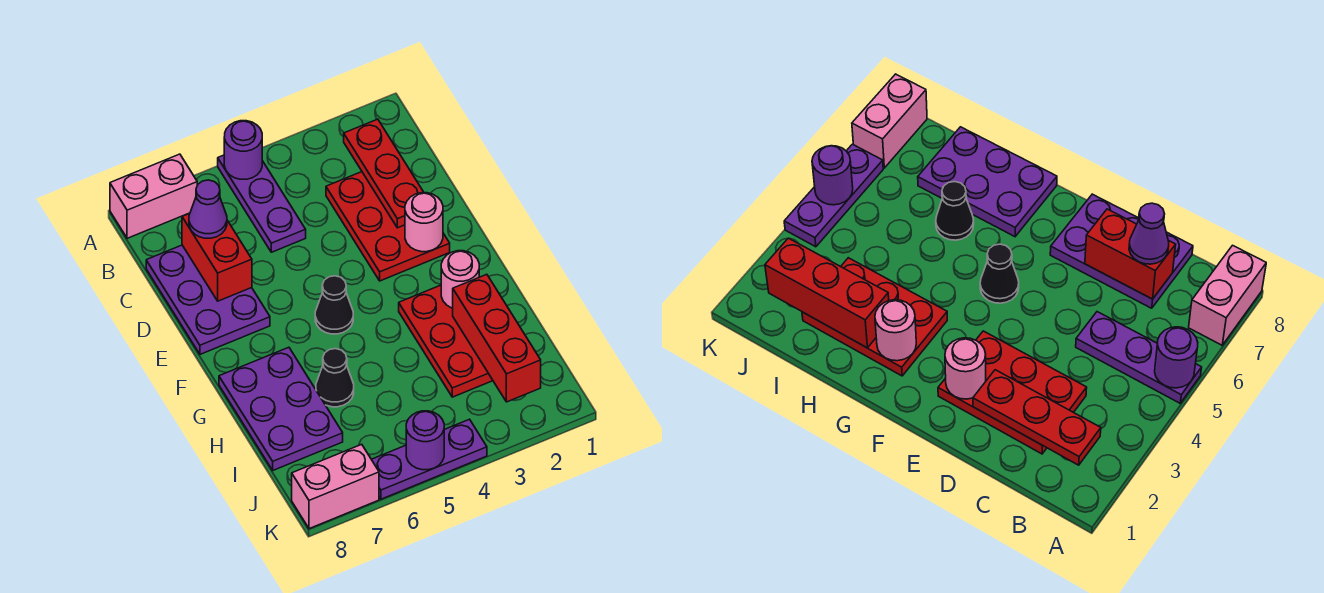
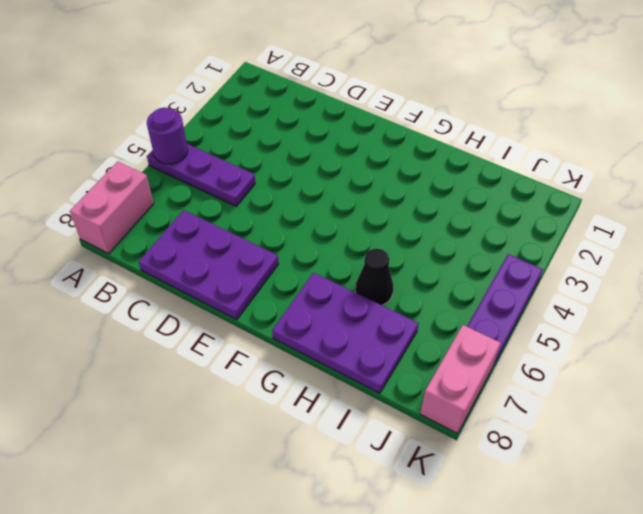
none -> red plate C2:E3 level 1
none -> black cone F5 level 1
none -> red plate G2:I3 level 1

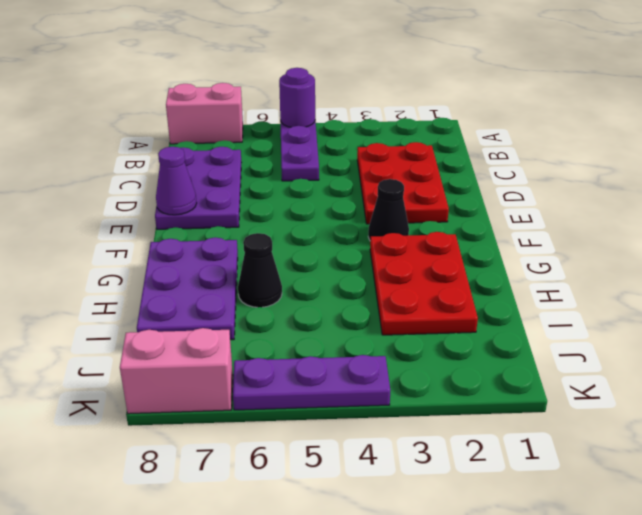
purple cone E8 level 2 -> purple cone C7 level 3
black cone F3 level 1 -> black cone F5 level 1
none -> red plate B2:D2 level 2
none -> red brick C7:D7 level 2
none -> pink round brick E2 level 2

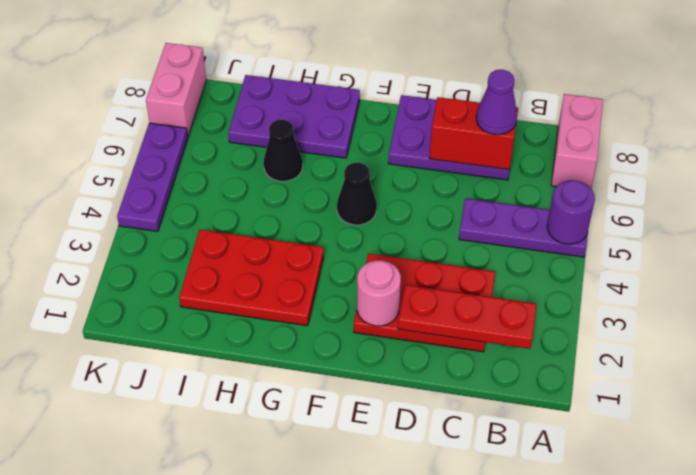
none -> pink round brick G2 level 2
none -> red brick H2:J2 level 2
none -> purple round brick K5 level 2

